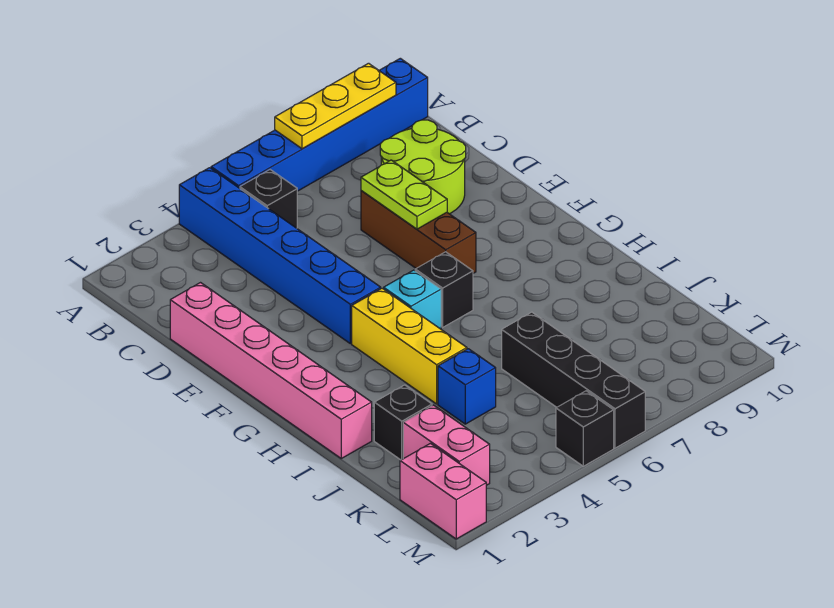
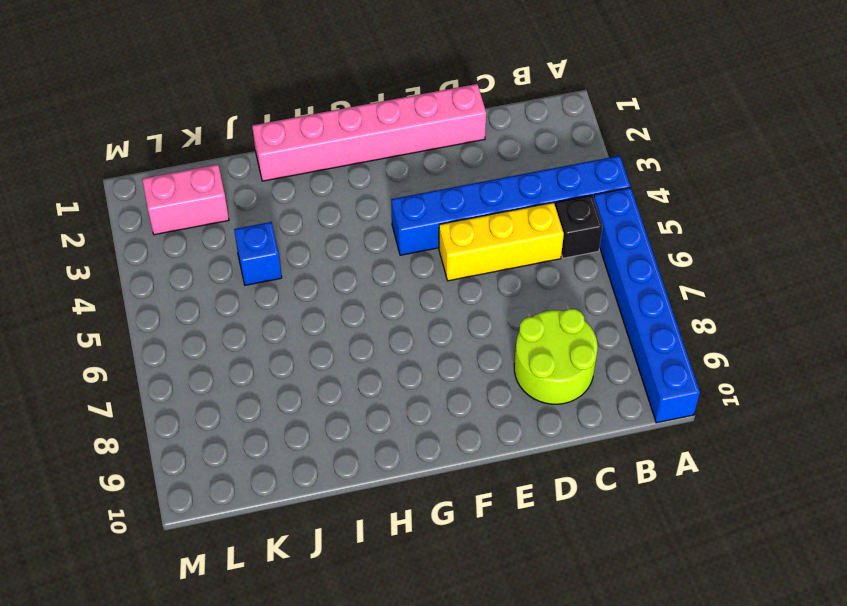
yellow brick C5:E5 level 1 -> yellow brick G4:I4 level 1
none -> brown brick D7:F7 level 1
none -> cyan brick G5 level 1
none -> black brick G6 level 1

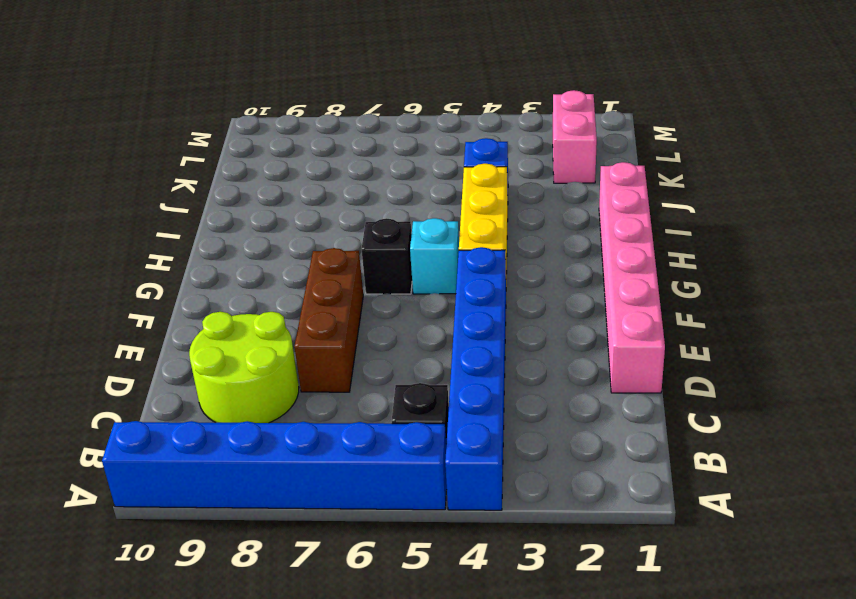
none -> black brick J2 level 1
none -> black brick J6:M6 level 1
none -> pink brick L1:M1 level 1

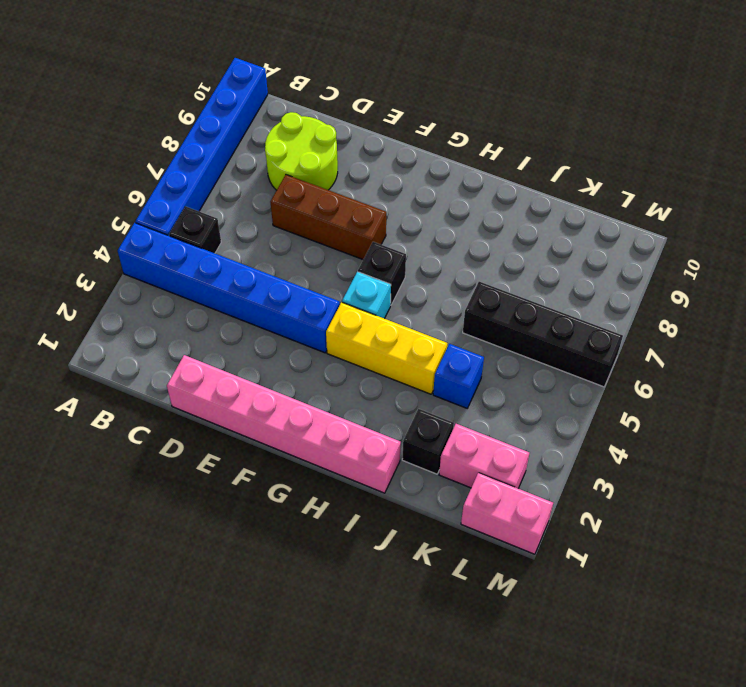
none -> black brick M5 level 1
none -> yellow plate A7:A9 level 2
none -> lime plate D7:E7 level 2

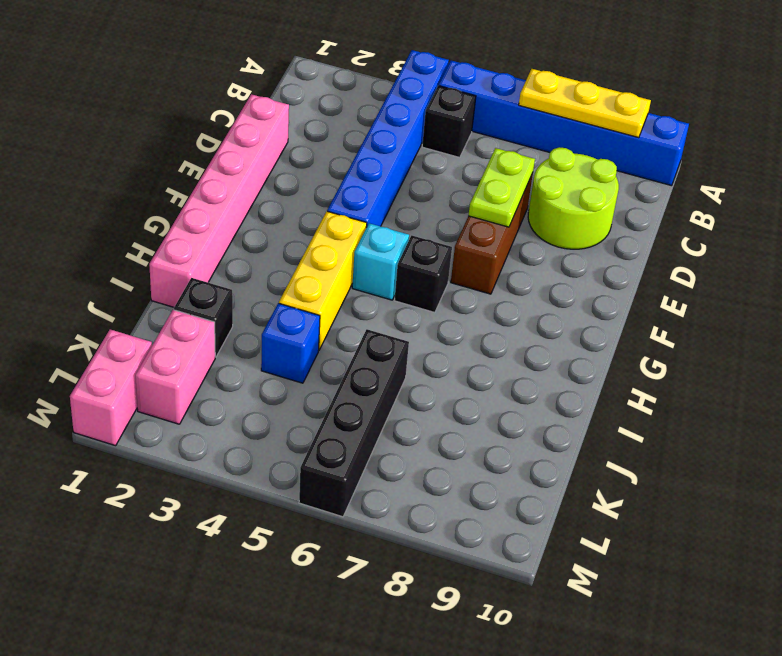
none -> black brick M5 level 1

